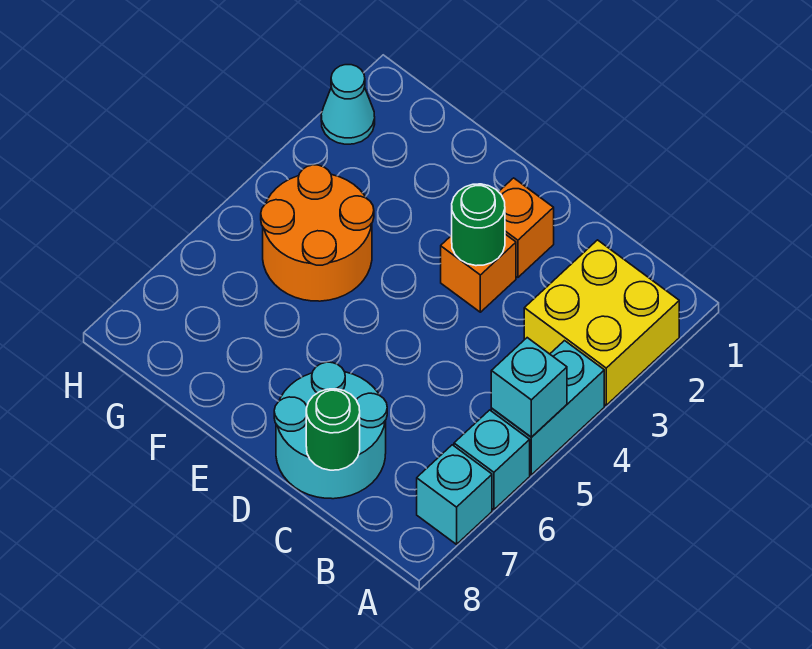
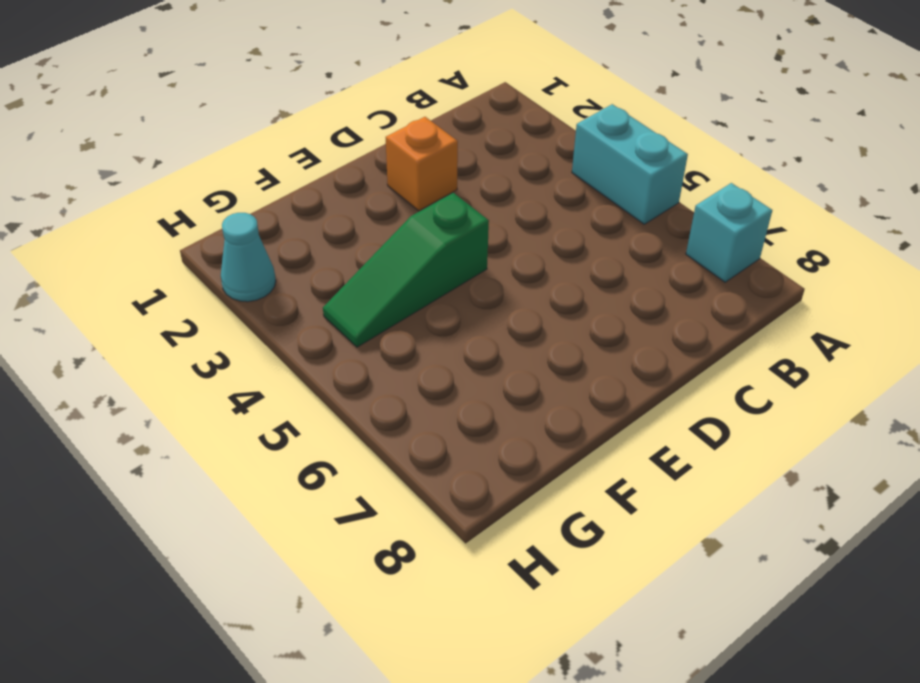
green slope E4:G4 level 1 top E -> orange round brick F4:G5 level 1
none -> yellow brick A2:B3 level 1
none -> cyan brick A6 level 1
none -> cyan round brick C7:D8 level 1

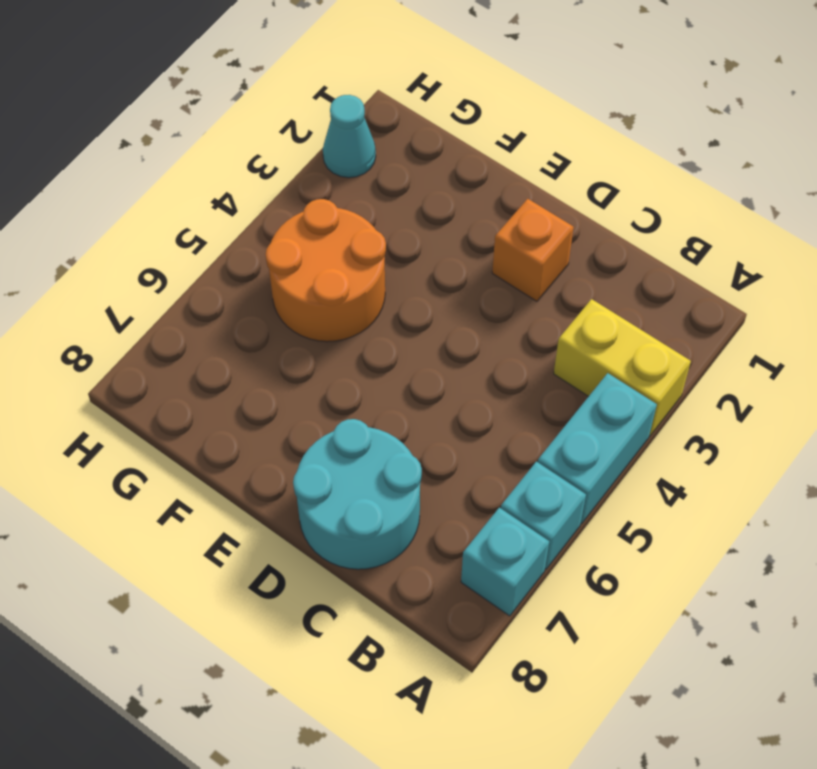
yellow brick A3:B3 level 1 -> yellow brick A2:B3 level 1
none -> orange brick D3 level 1
none -> cyan brick A5 level 2
none -> green round brick C8 level 2

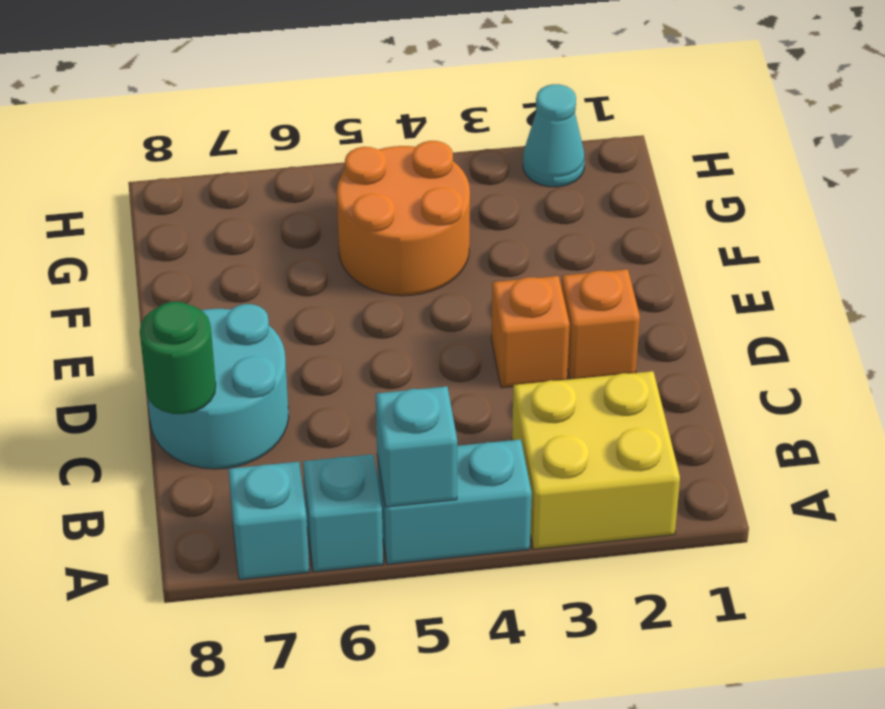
none -> green round brick D3 level 2

